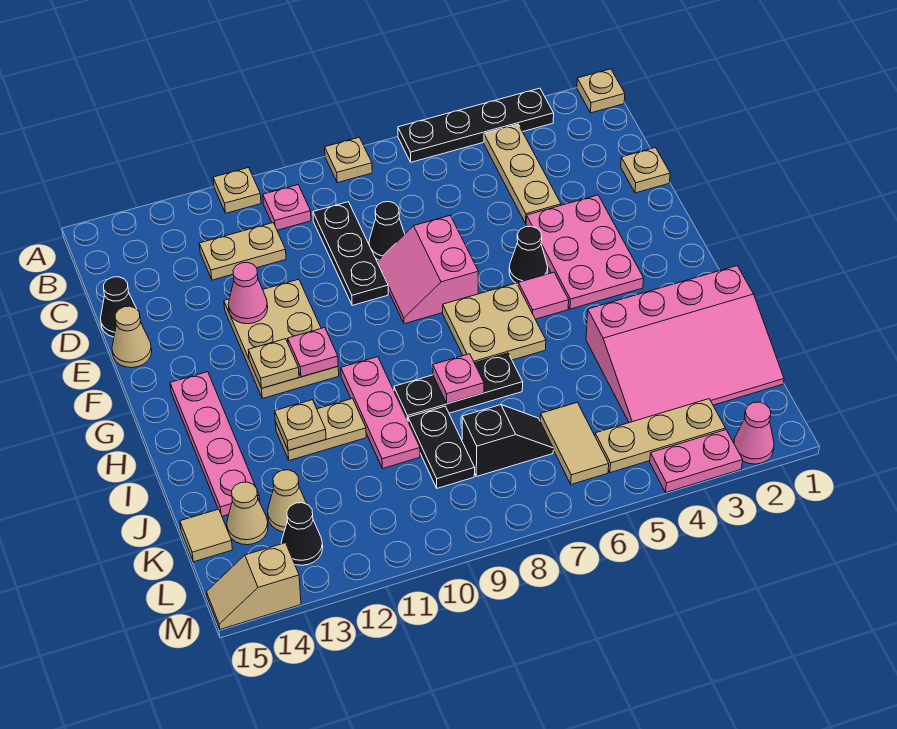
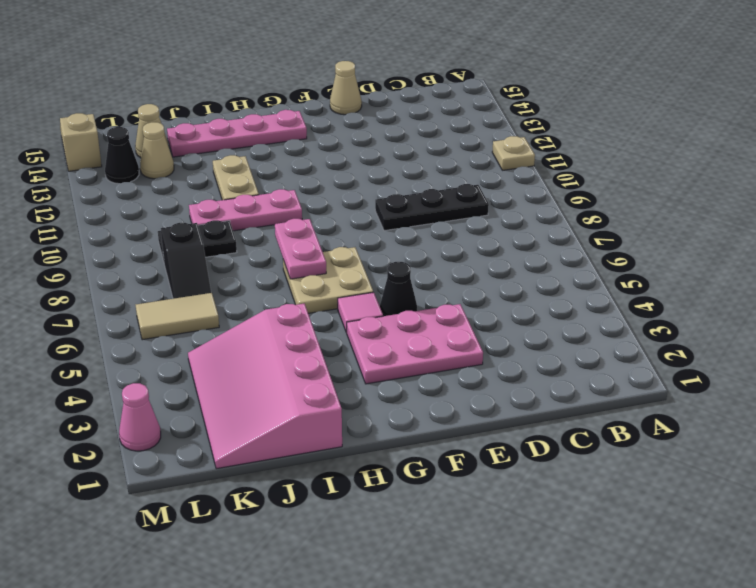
pink plate H7:H8 level 2 -> pink plate M3:M4 level 1
none -> tan plate A1 level 1
none -> black plate A3:A6 level 1
none -> tan plate A8 level 1
none -> tan plate B4:D4 level 1

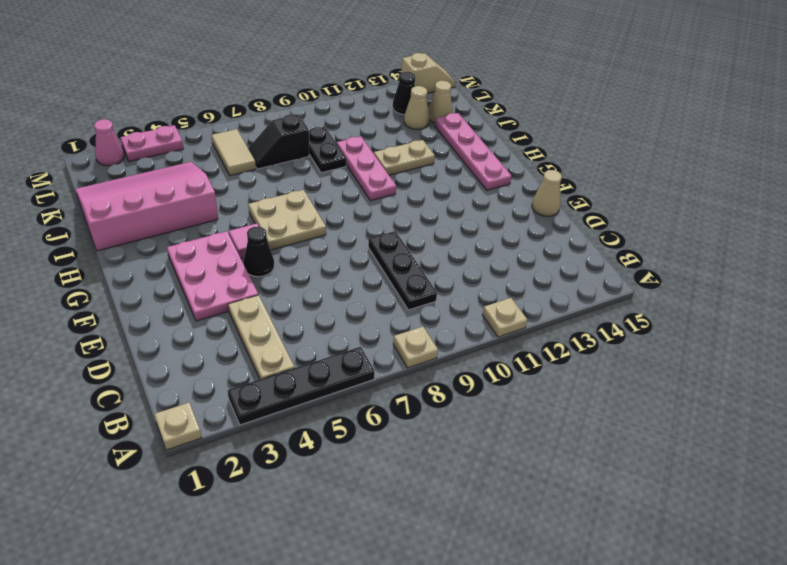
none -> pink plate B10 level 1
none -> tan plate C11:C12 level 1
none -> tan plate D1 level 1
none -> black cone D8 level 1

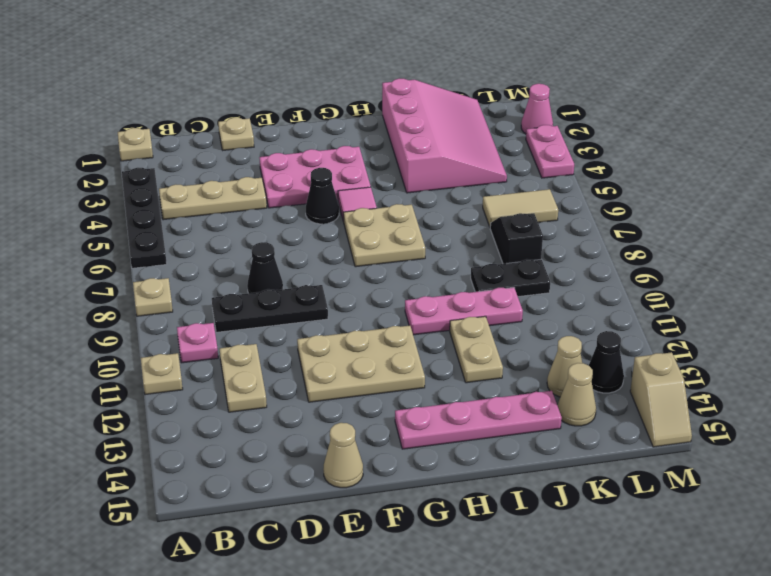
none -> black cone D15 level 1
none -> pink slope E7:F8 level 1 top 7
none -> black plate I7:I9 level 1
none -> tan tile K15 level 1

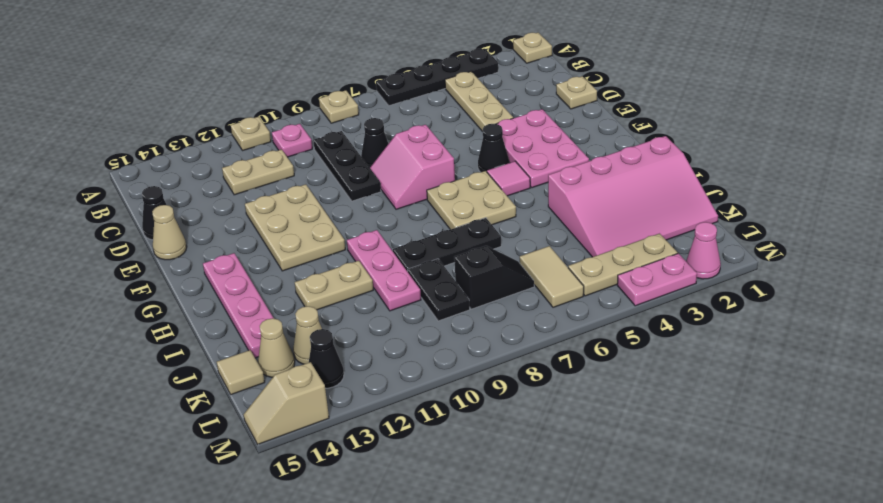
none -> pink cone E12 level 2
none -> pink plate G11 level 2
none -> tan plate G12 level 2
none -> pink plate I8 level 2

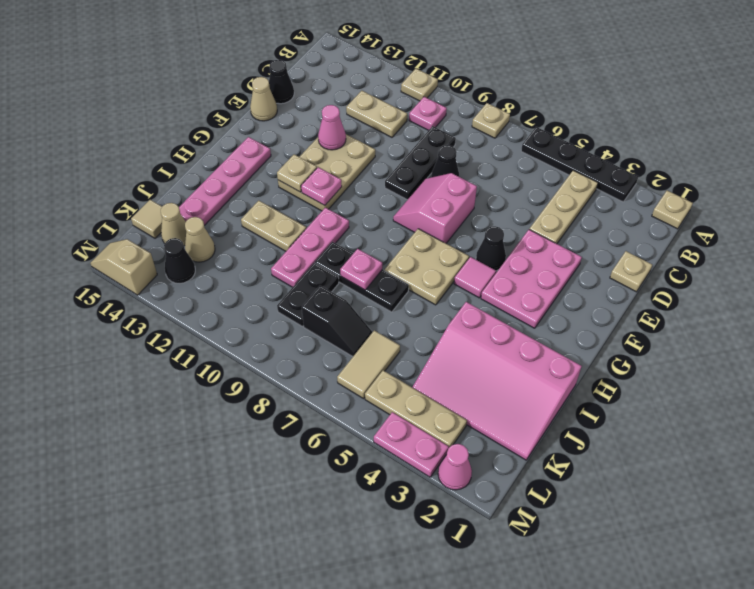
none -> tan plate I12 level 2

